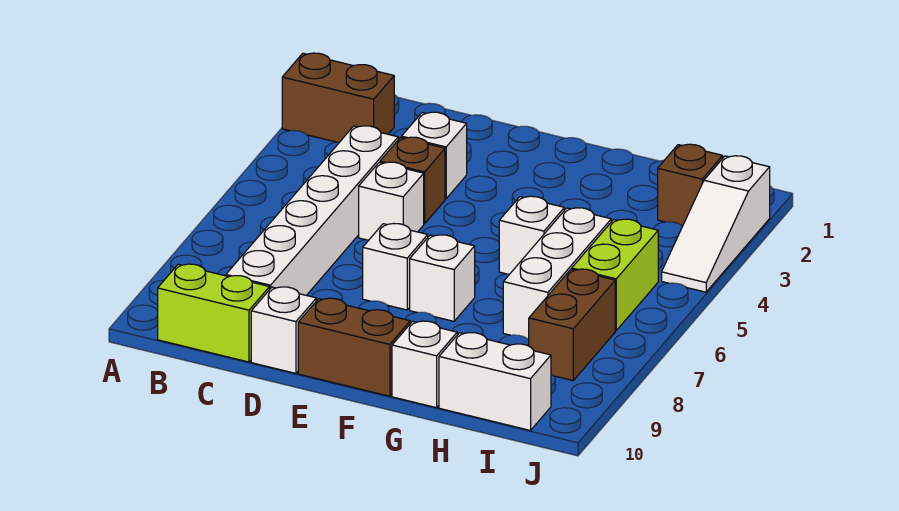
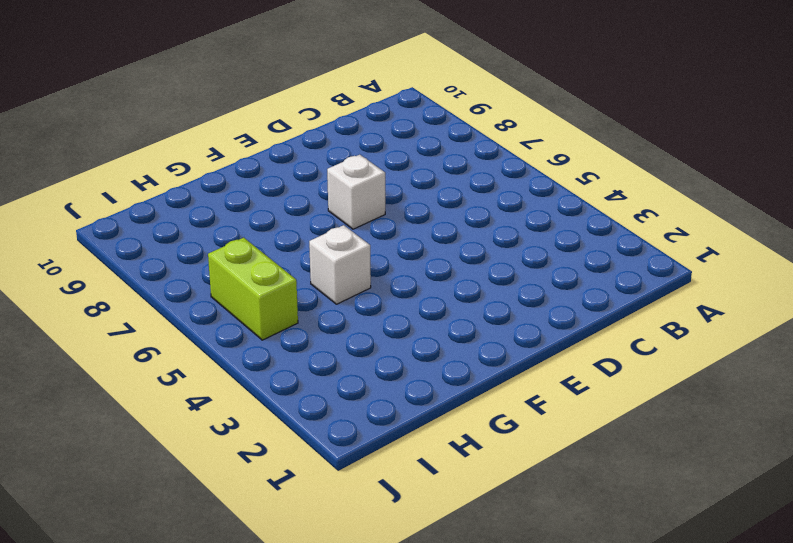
none -> brown brick A2:B2 level 1
none -> lime brick B10:C10 level 1
none -> white brick C4:C9 level 1

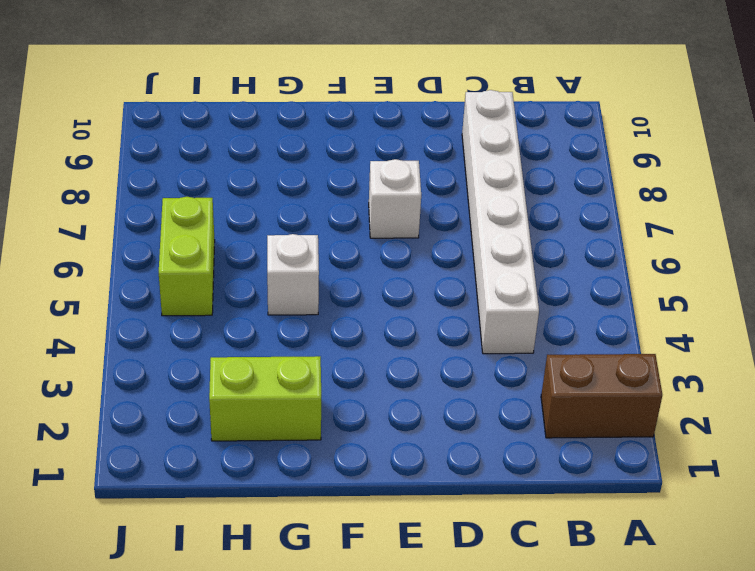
lime brick G2:H2 level 1 -> lime brick B10:C10 level 1
none -> white brick D3 level 1
none -> brown brick D4 level 1
none -> white brick D5 level 1

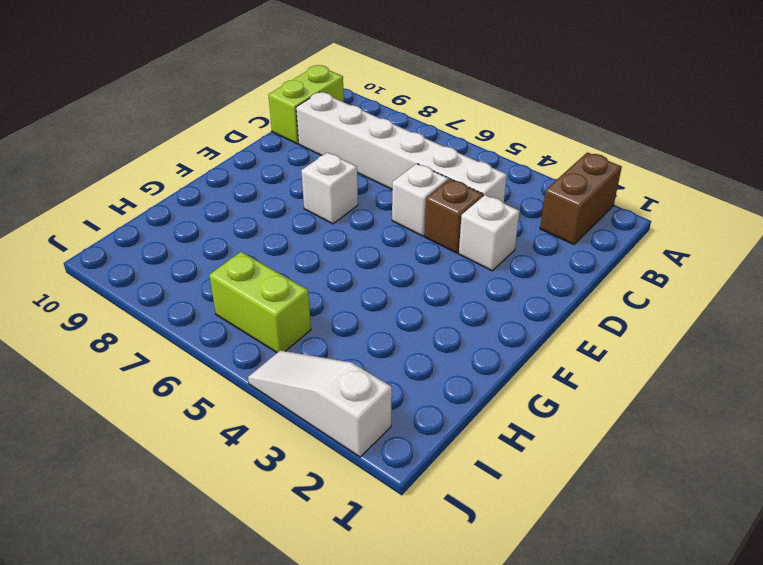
none -> white brick D10 level 1
none -> brown brick E10:F10 level 1
none -> white brick F7 level 1

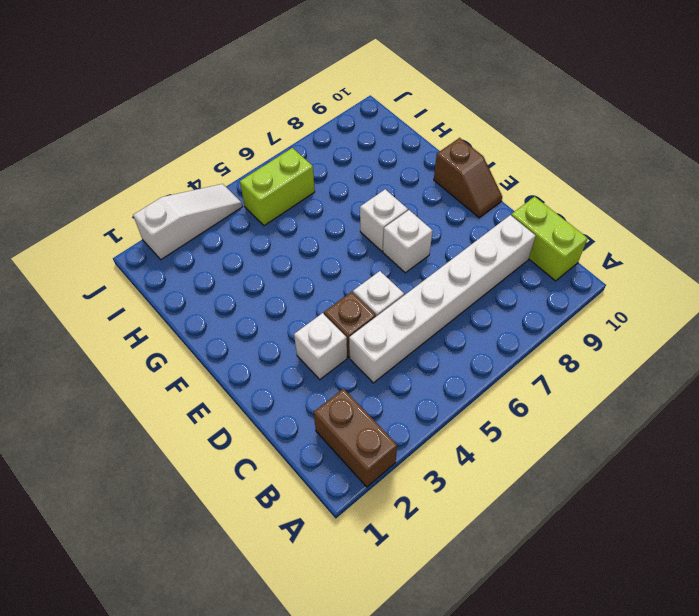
brown slope E10:F10 level 1 top F -> brown brick E10:F10 level 1
none -> white brick D10 level 1
none -> white brick G5 level 1
none -> white brick G10 level 1

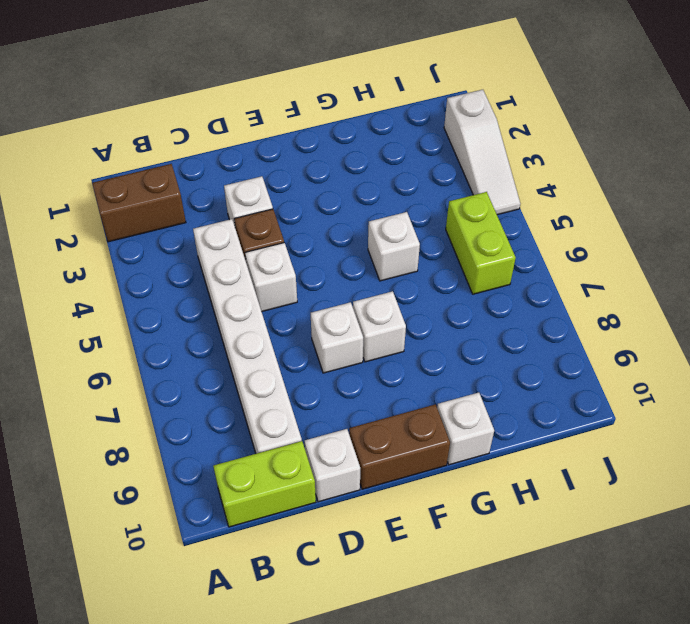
none -> white brick H5:H7 level 1
none -> white brick H10:I10 level 1
none -> brown brick I2 level 1

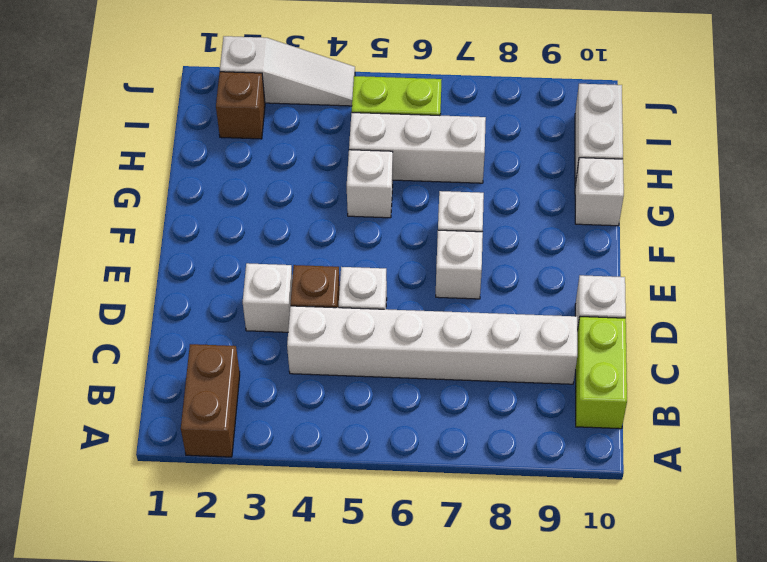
none -> brown brick E10:F10 level 1
none -> brown brick I7:I8 level 1

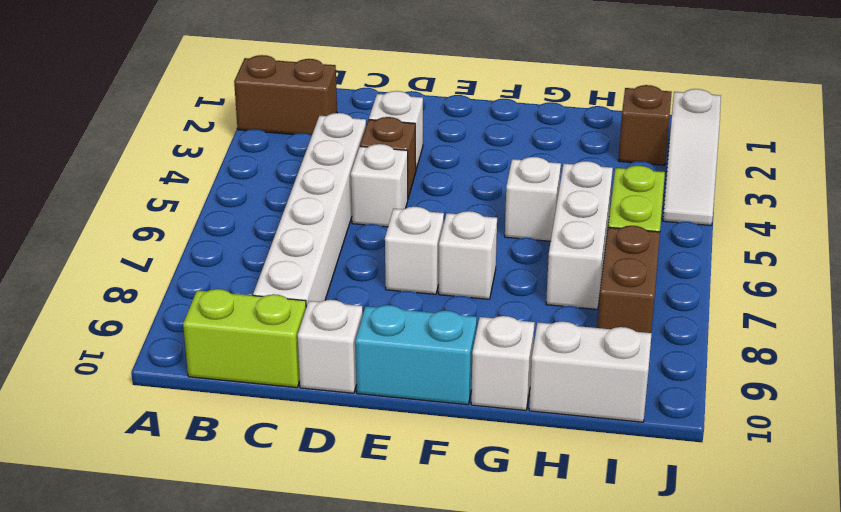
cyan brick E10:F10 level 1 -> brown brick E10:F10 level 1

